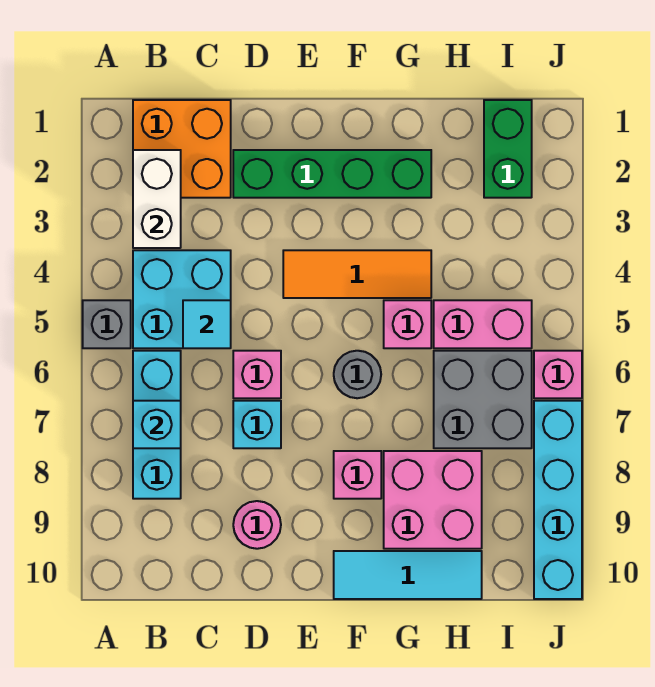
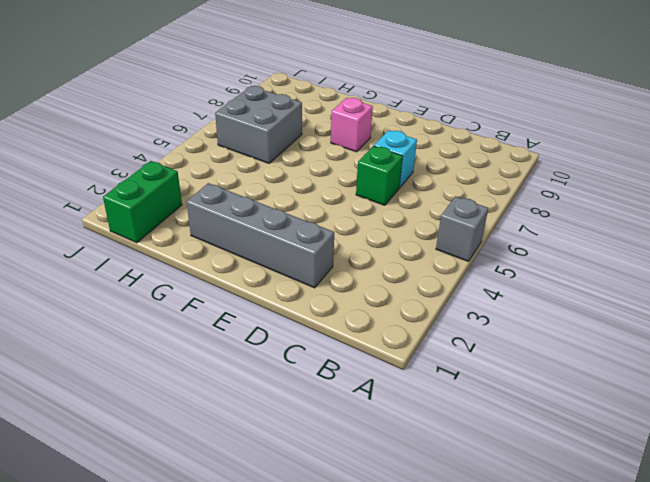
grey brick D2:G2 level 1 -> green brick D2:G2 level 1
green brick D6 level 1 -> pink brick D6 level 1
none -> orange brick B1:C2 level 1
none -> cyan brick B4:C5 level 1
none -> cyan brick B6:B8 level 1

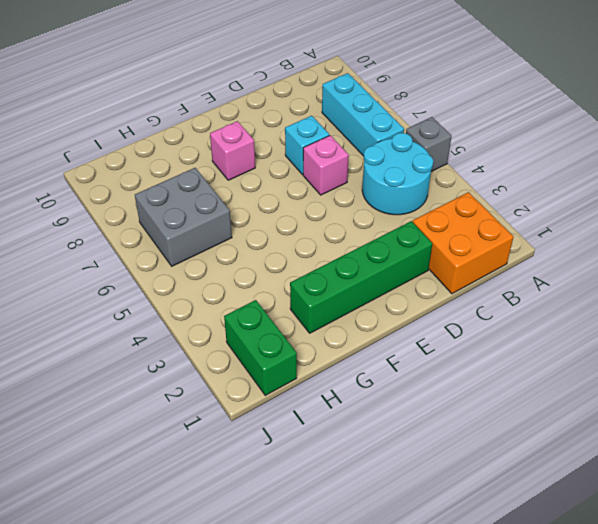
cyan round brick B4:C5 level 1 -> cyan brick B4:C5 level 1
none -> pink round brick D9 level 1
none -> orange tile E4:G4 level 1
none -> grey round brick F6 level 1

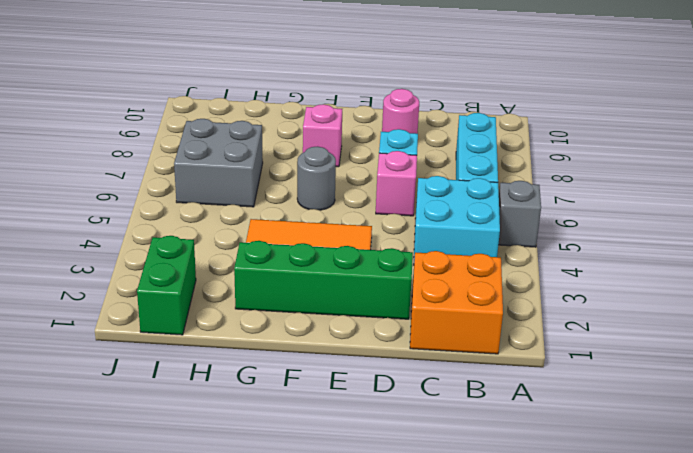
none -> cyan tile F10:H10 level 1
none -> pink brick G5 level 1
none -> pink brick G8:H9 level 1

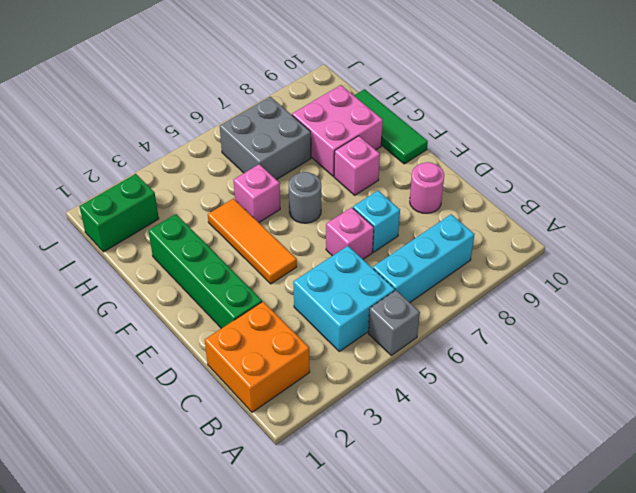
green tile F10:H10 level 1 -> cyan tile F10:H10 level 1
none -> pink brick H5:I5 level 1
none -> pink brick J6 level 1
none -> cyan brick J7:J10 level 1

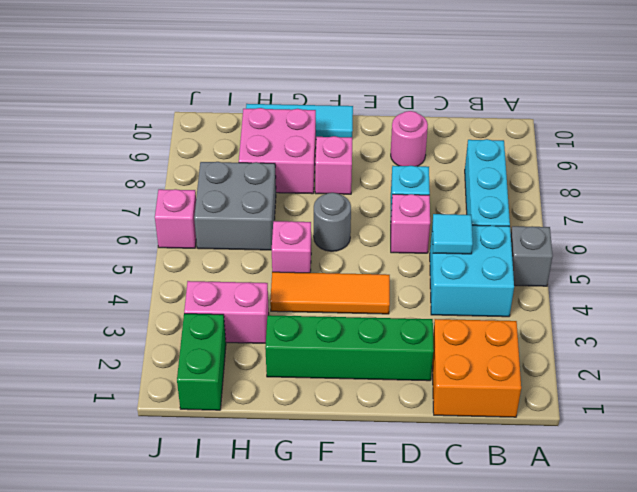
pink brick H3:I3 level 1 -> pink brick H5:I5 level 1
none -> cyan brick J7:J10 level 1
none -> white brick B2:B3 level 2
none -> cyan brick B7 level 2

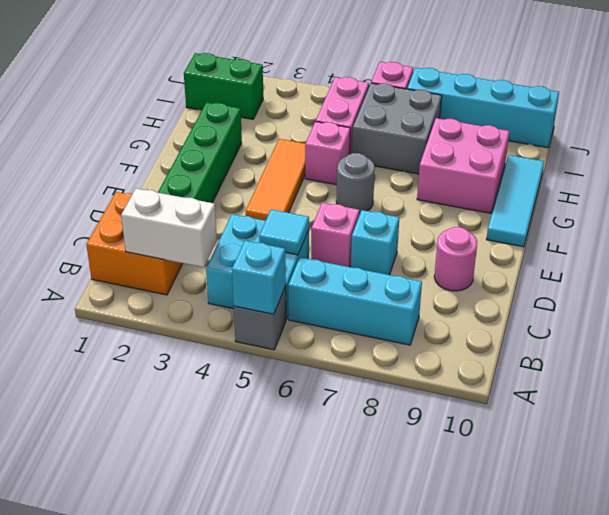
cyan brick A5 level 2 -> cyan brick B7 level 2
none -> pink brick F8 level 1

